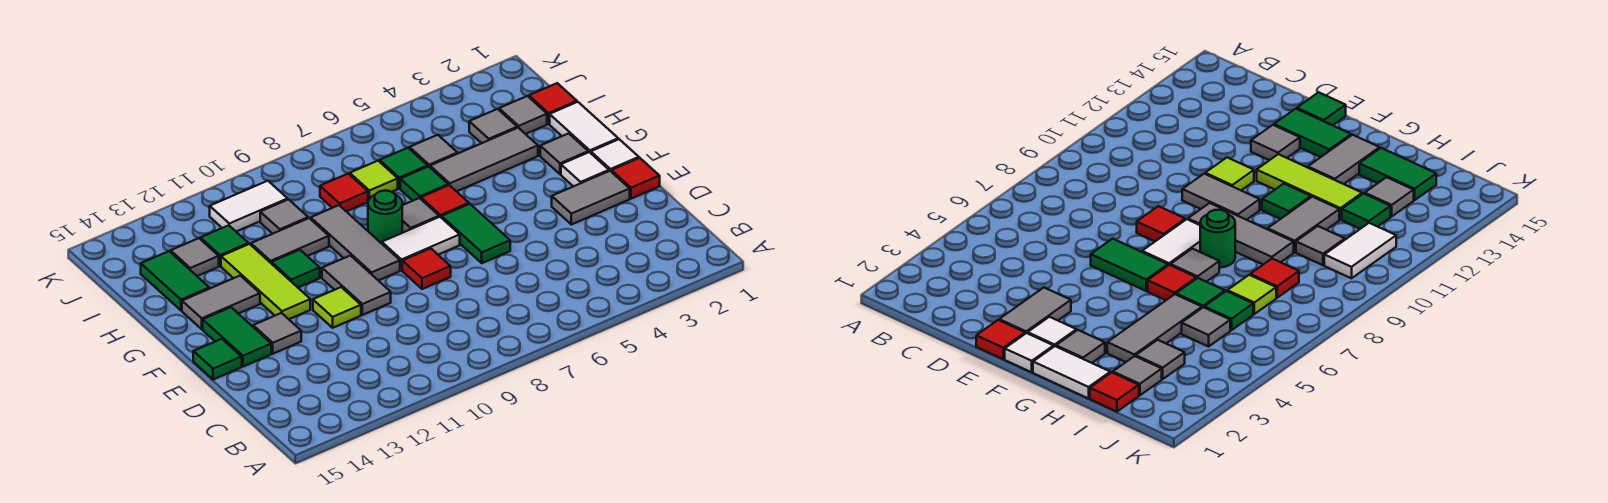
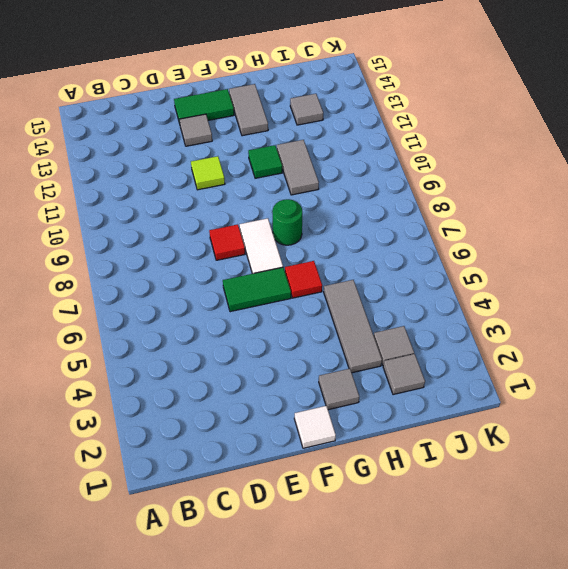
none -> red tile E1 level 1
none -> grey tile E2:E3 level 1
none -> grey tile E10:F10 level 1
none -> green tile E15 level 1

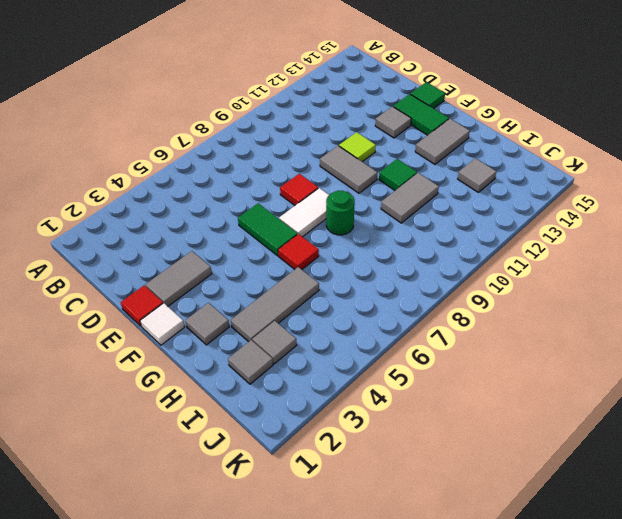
none -> white tile F2 level 1
none -> grey tile F9:H9 level 1
none -> lime tile F12:H12 level 1
none -> white tile G1:H1 level 1

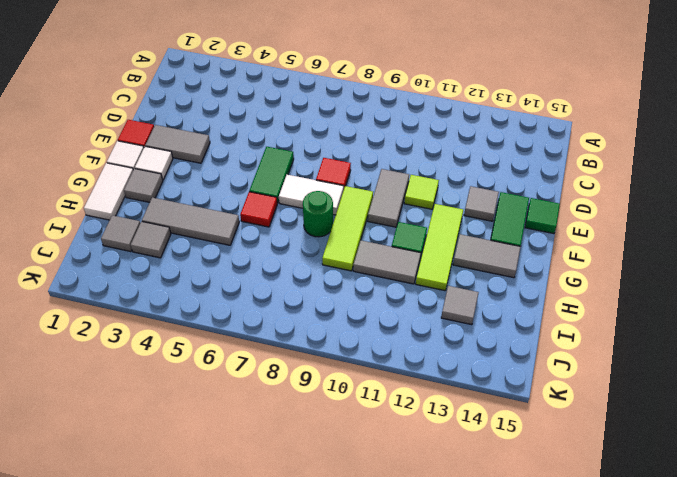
lime tile F9:H9 level 1 -> grey tile F9:H9 level 1
none -> grey tile G7 level 1
none -> green tile H6 level 1
none -> green tile H14:I14 level 1
none -> red tile I1 level 1

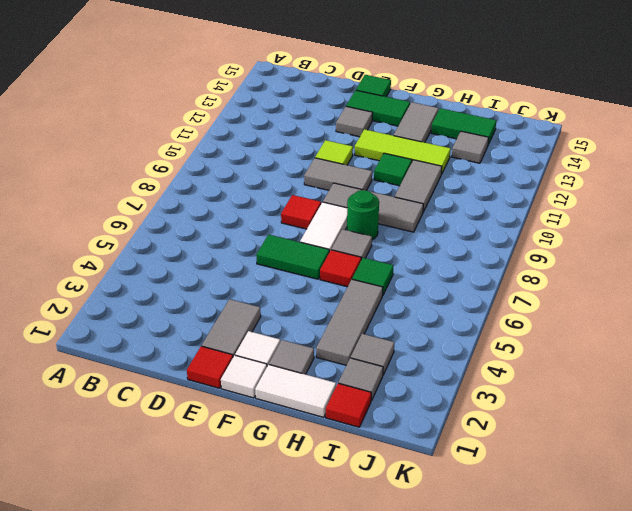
none -> grey tile I5 level 1
none -> green tile I6 level 1
none -> lime tile I7 level 1
none -> red tile I8 level 1

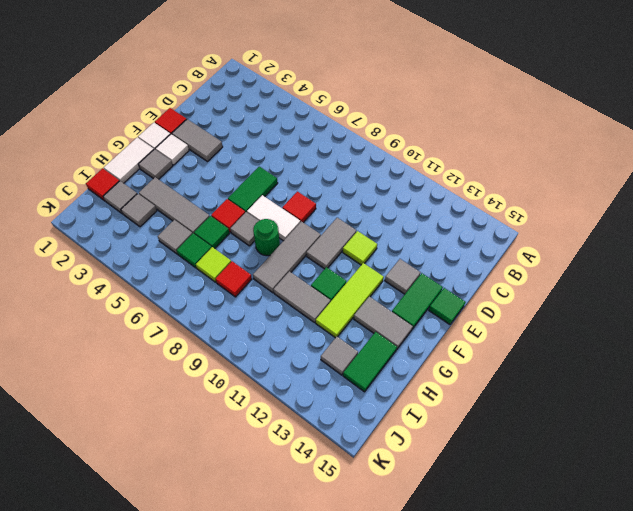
none -> grey tile I10 level 1
none -> green tile I12 level 1
none -> white tile J10:J11 level 1

